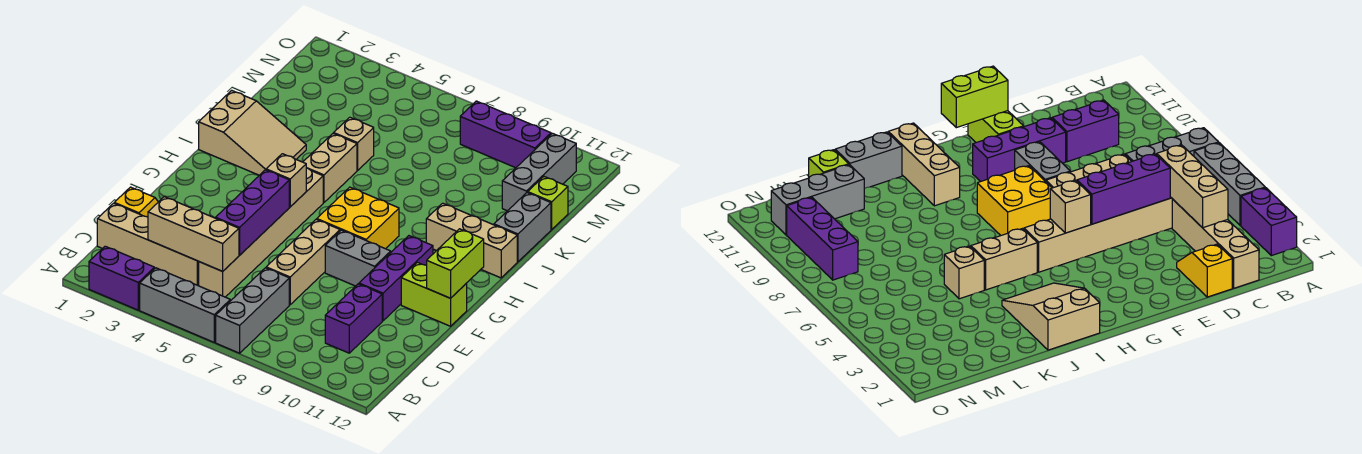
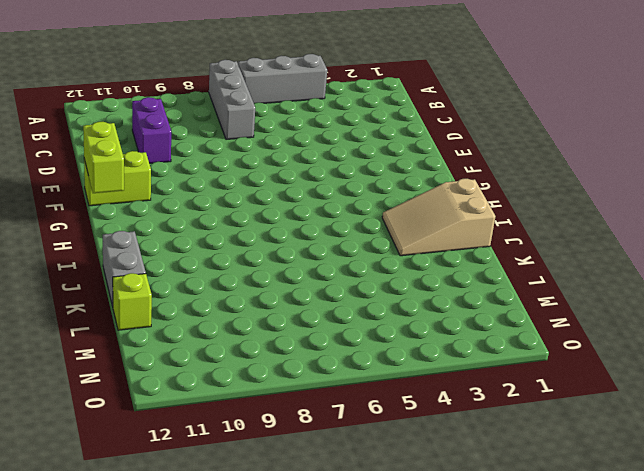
none -> purple brick A2:A3 level 1
none -> tan brick C1:C4 level 1
none -> tan brick C5:H5 level 1

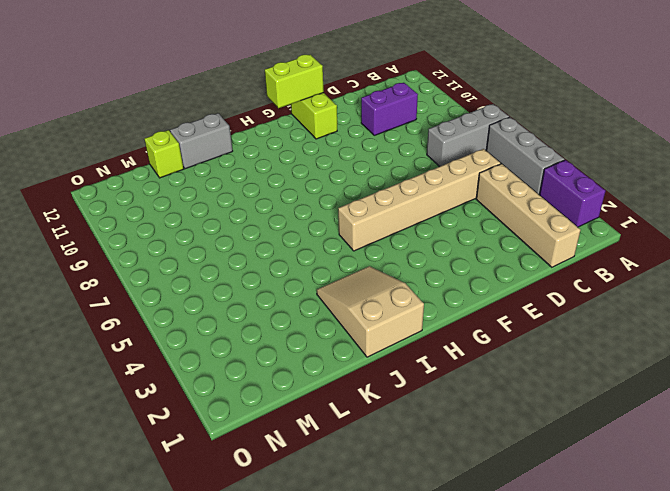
none -> yellow slope D1:D2 level 1 top 1
none -> tan brick D7:F7 level 1
none -> purple brick E10:G10 level 1

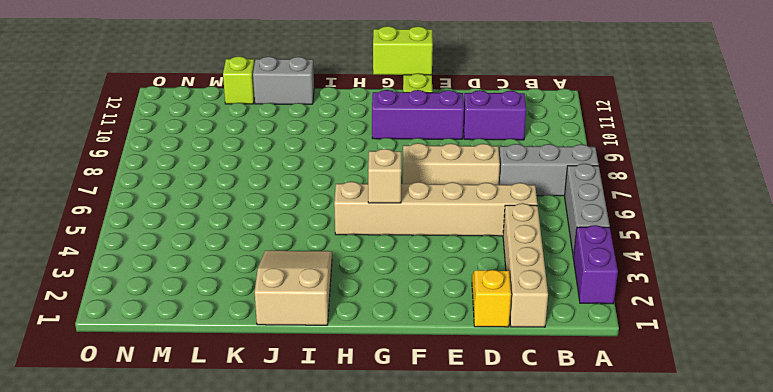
none -> grey brick F8:F9 level 1
none -> yellow brick G7:H8 level 1
none -> tan brick I5:J5 level 1

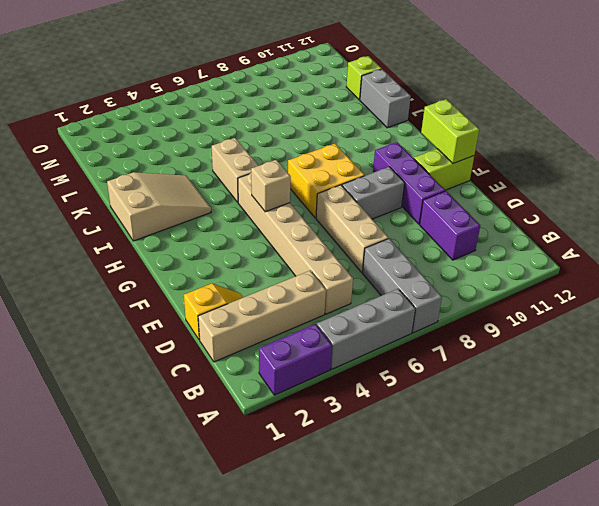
none -> tan brick I10:I12 level 1
none -> tan brick K5 level 1
none -> grey brick L11:N11 level 1

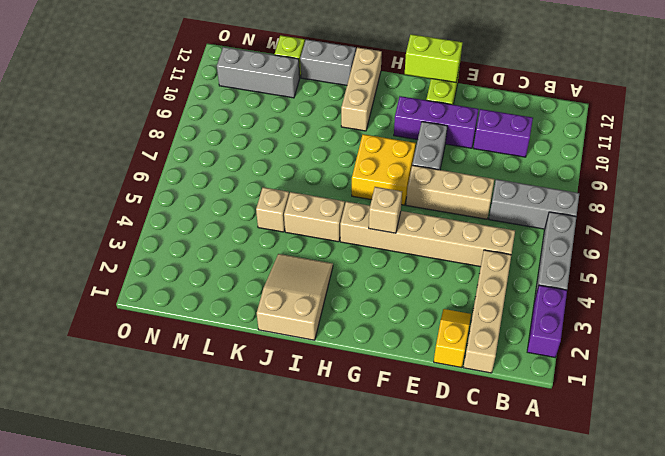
none -> purple brick N8:N10 level 1
none -> tan brick C3:C5 level 2
none -> purple brick D5:F5 level 2

